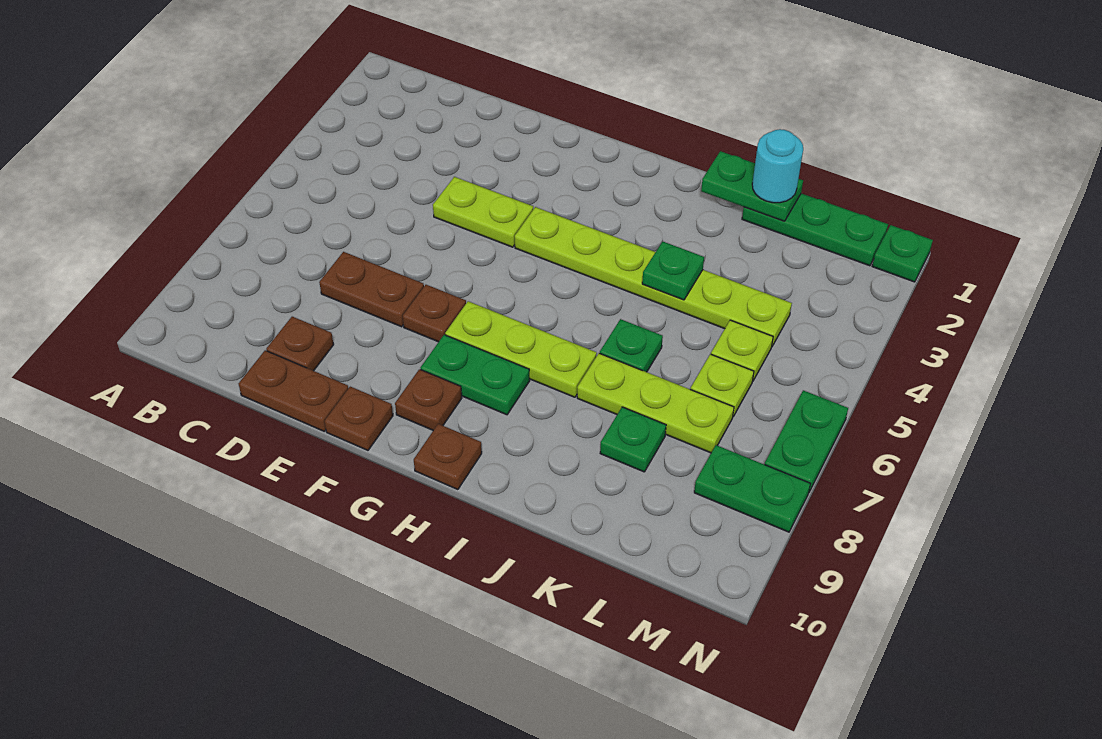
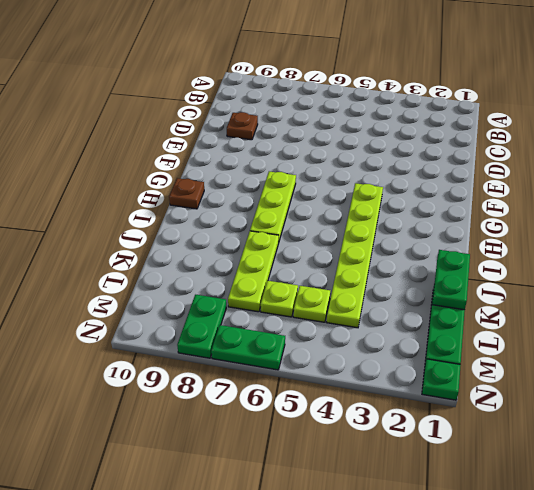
none -> brown plate D7:E7 level 1
none -> brown plate D10:E10 level 1
none -> lime plate E4:F4 level 1

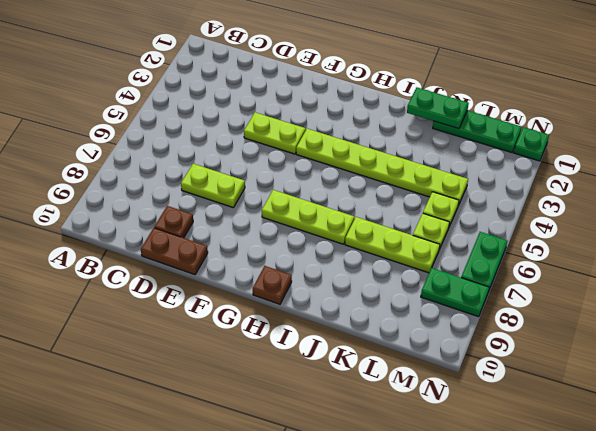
lime plate D7:E7 level 1 -> brown plate D7:E7 level 1
none -> brown plate F7 level 1
none -> brown plate F10 level 1
none -> green plate G8:H8 level 1

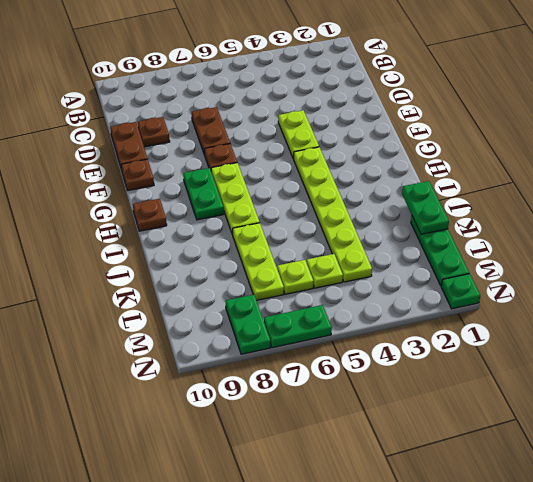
none -> brown plate G9 level 1
none -> green plate J6 level 1
none -> green plate K8 level 1

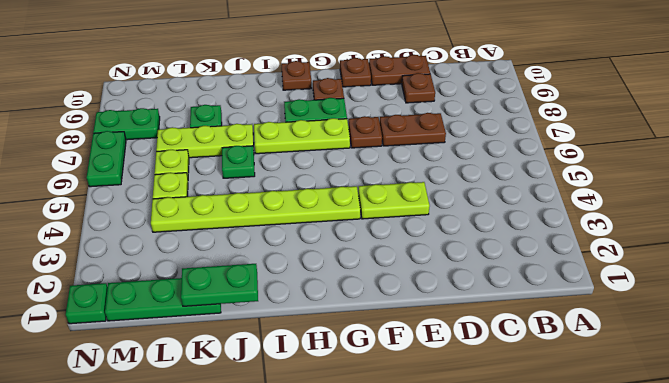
none -> green plate J4 level 2
none -> cyan round brick K1 level 3

